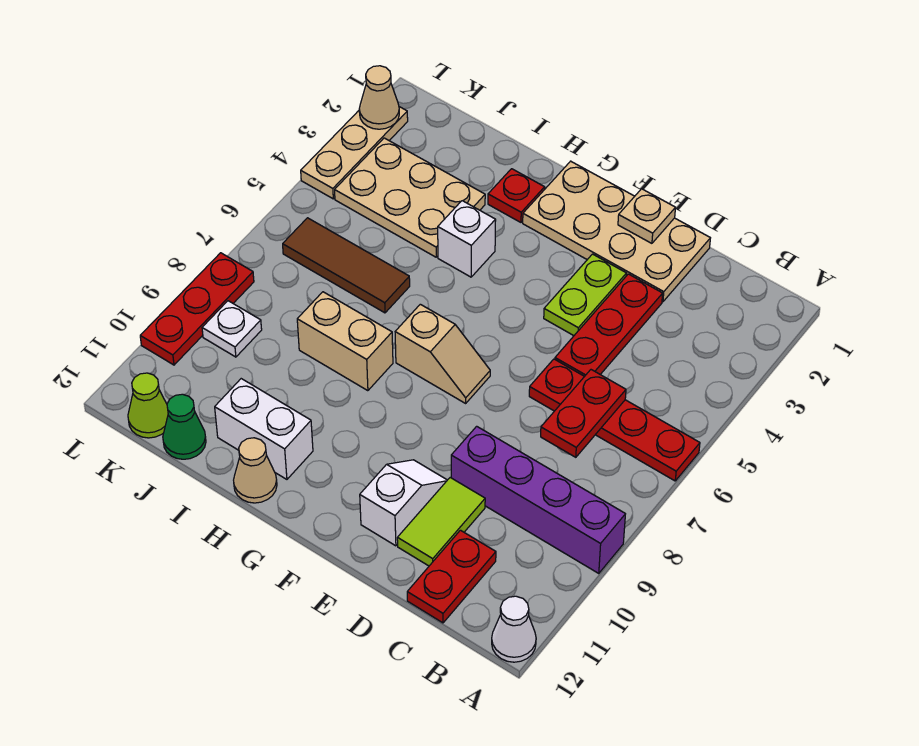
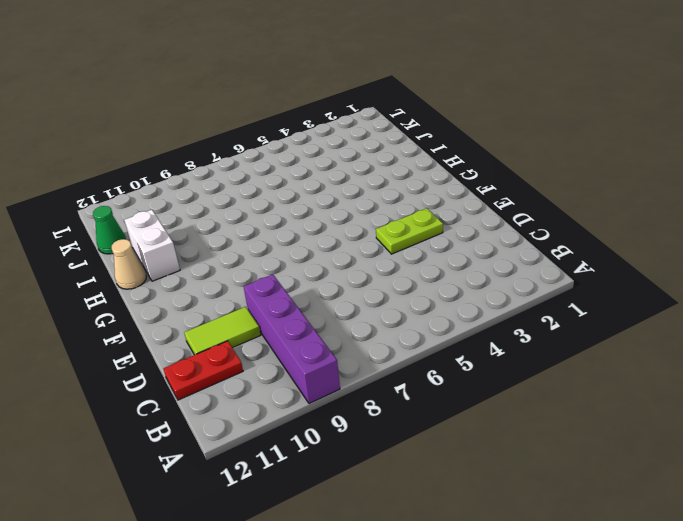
none -> red plate A6:D6 level 1
none -> white cone A12 level 1
none -> tan plate D1:G2 level 1

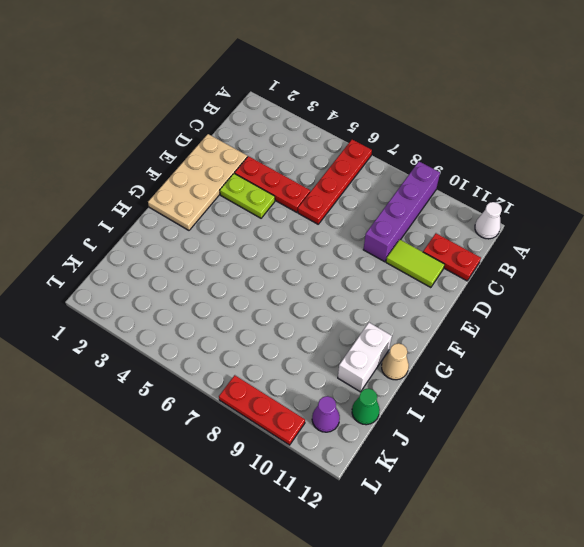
purple cone K11 level 1 -> none
none -> white slope E10:E11 level 1 top 11
none -> tan slope F7:G7 level 1 top G
none -> red plate H2 level 1

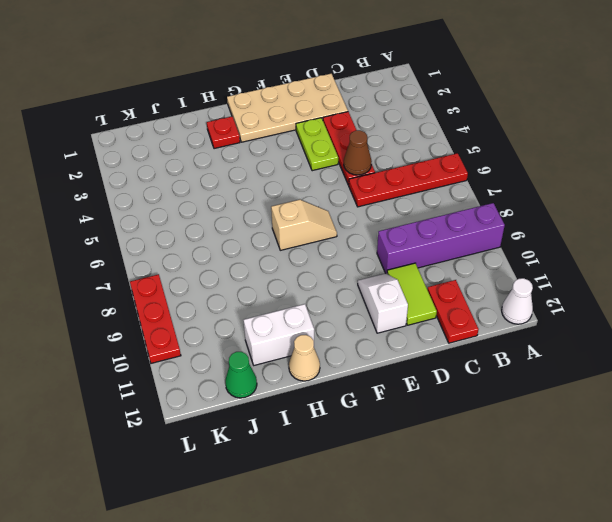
brown cone D5 level 2 -> none
none -> white brick H4 level 1
none -> tan brick H8:I8 level 1
none -> tan plate I3:K4 level 1

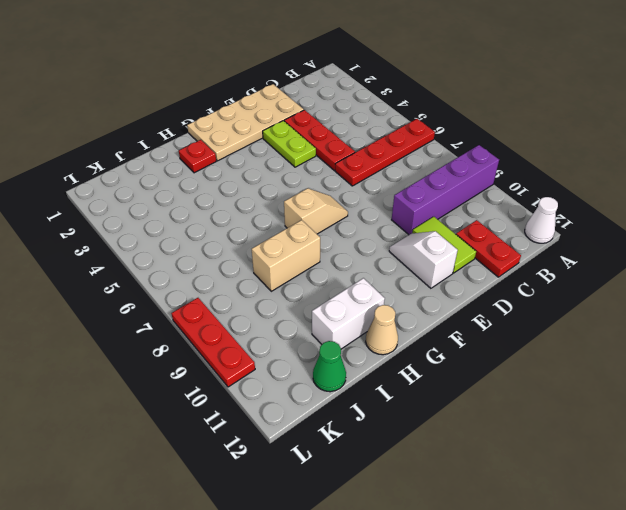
none -> white brick H4 level 1
none -> tan plate I3:K4 level 1
none -> brown tile I6:K6 level 1

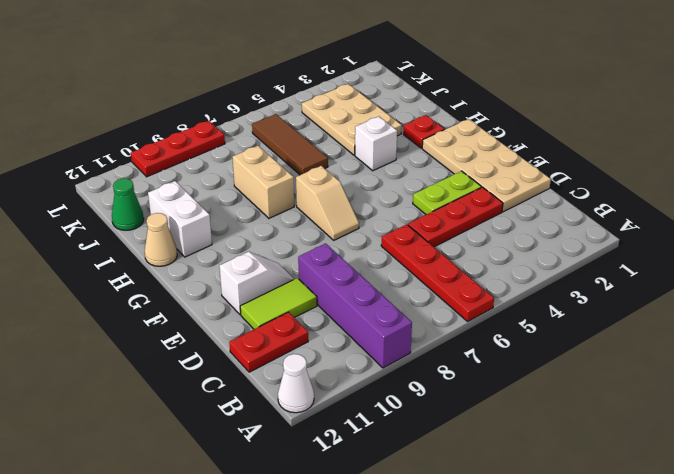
none -> white plate K9 level 1
none -> lime cone K12 level 1
none -> tan plate L2:L4 level 1

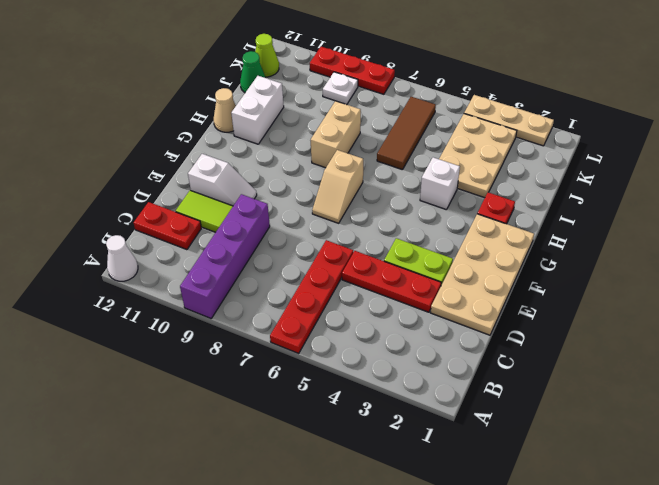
none -> red plate C6:C7 level 2
none -> tan plate E1 level 2
none -> tan cone L2 level 2

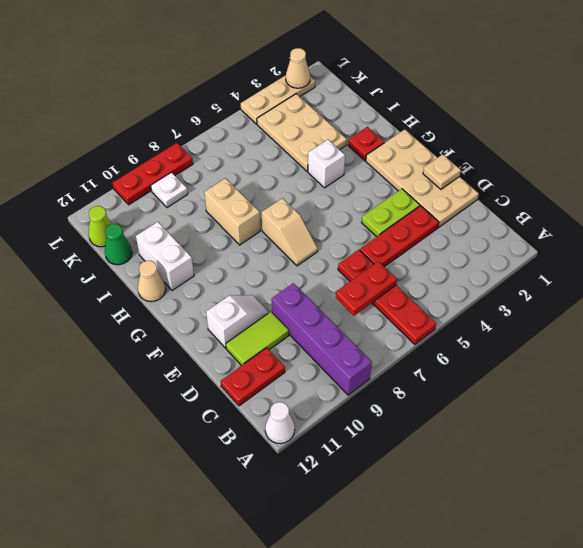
none -> brown tile I6:K6 level 1

